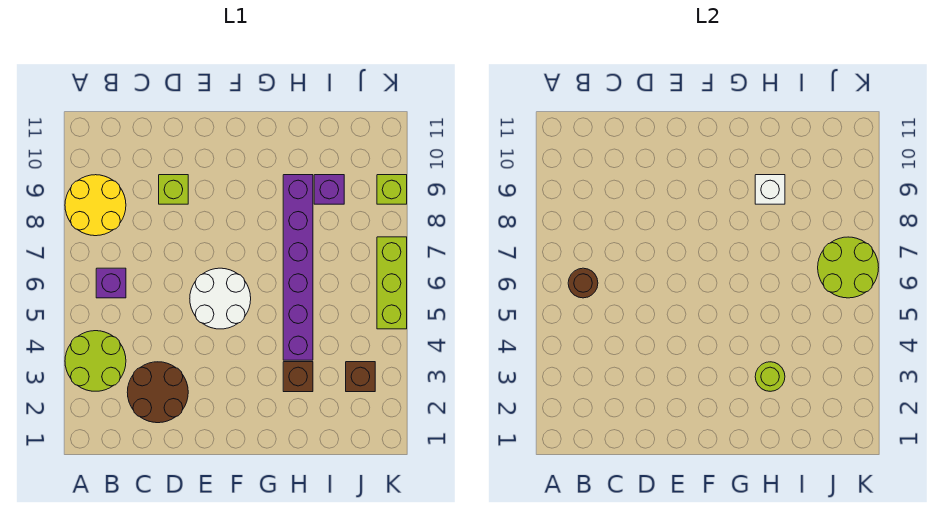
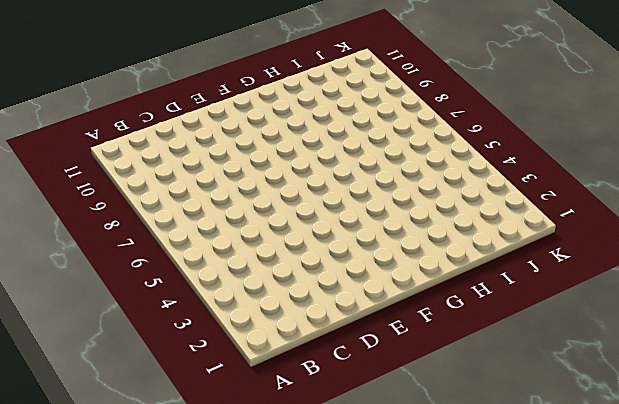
none -> lime round brick A3:B4 level 1
none -> yellow round brick A8:B9 level 1
none -> purple brick B6 level 1

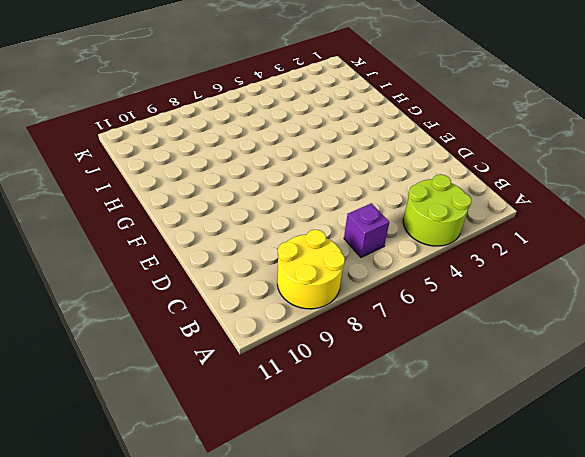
none -> brown round brick C2:D3 level 1
none -> lime brick D9 level 1
none -> white round brick E5:F6 level 1

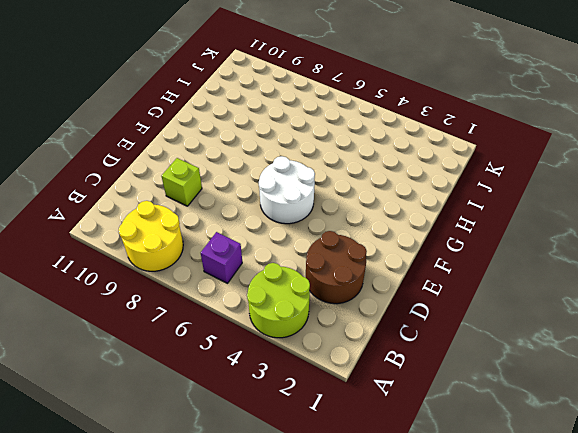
none -> brown brick H3 level 1
none -> purple brick H4:H9 level 1
none -> purple brick I9 level 1

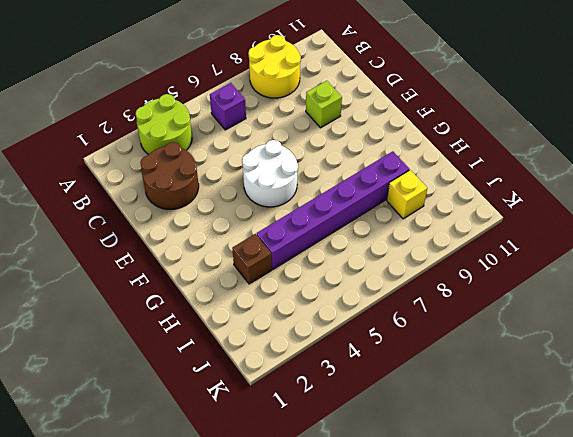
yellow brick I9 level 1 -> purple brick I9 level 1
none -> brown brick J3 level 1
none -> lime brick K5:K7 level 1
none -> lime brick K9 level 1

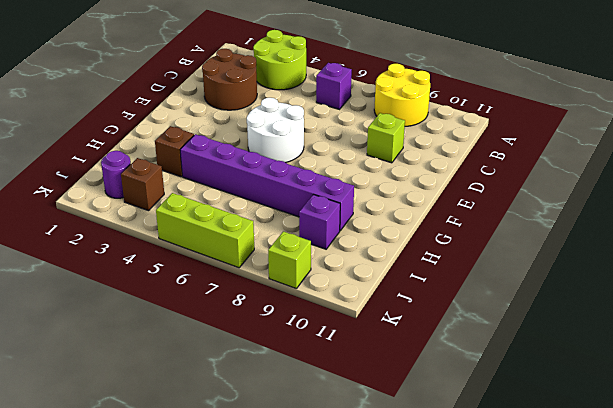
purple round brick J2 level 1 -> none
none -> brown round brick B6 level 2
none -> lime round brick H3 level 2
none -> white brick H9 level 2

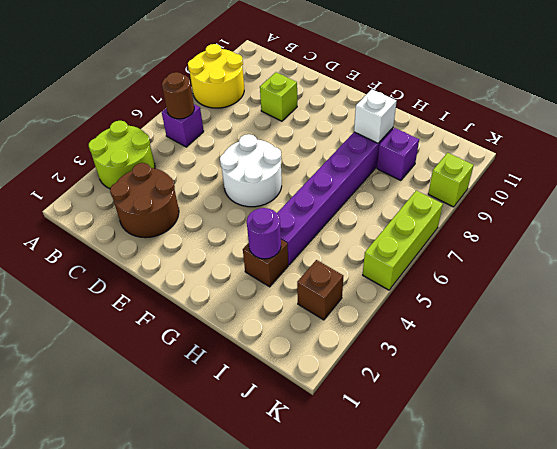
purple round brick H3 level 2 -> lime round brick H3 level 2
none -> lime round brick J6:K7 level 2

